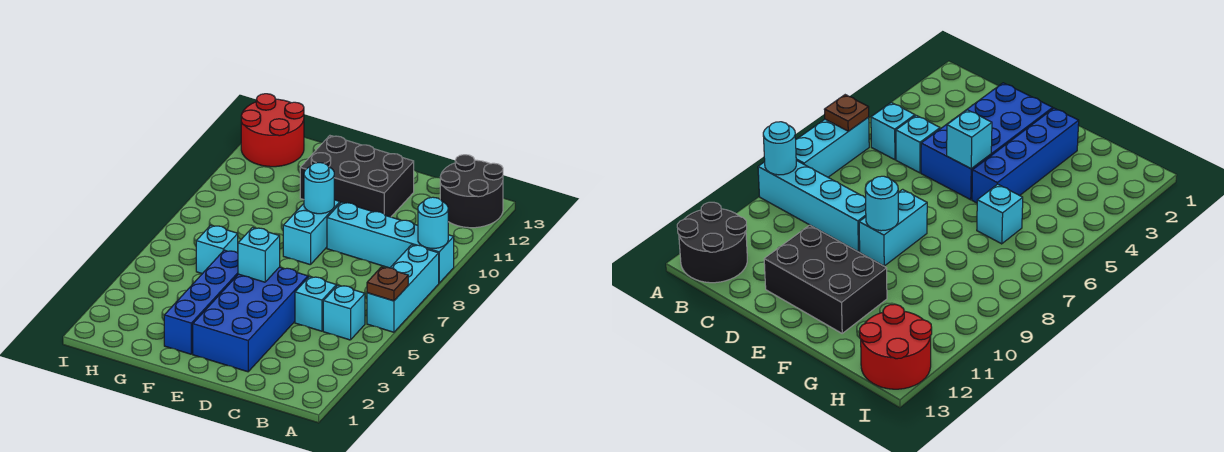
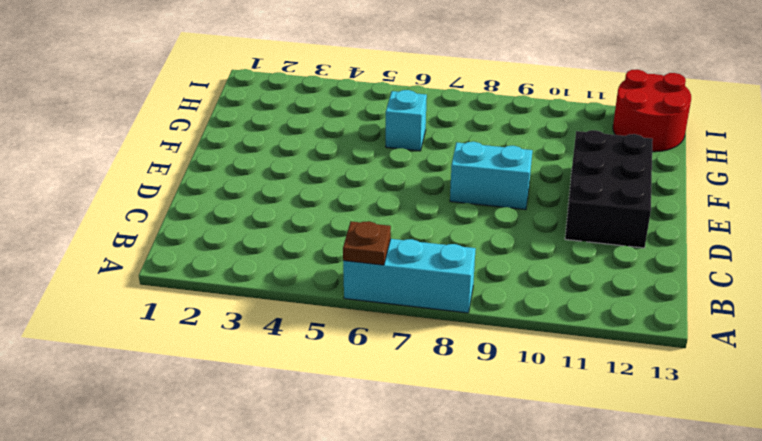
none -> cyan brick A9:D9 level 1
none -> black round brick A12:B13 level 1
none -> cyan brick B5 level 1

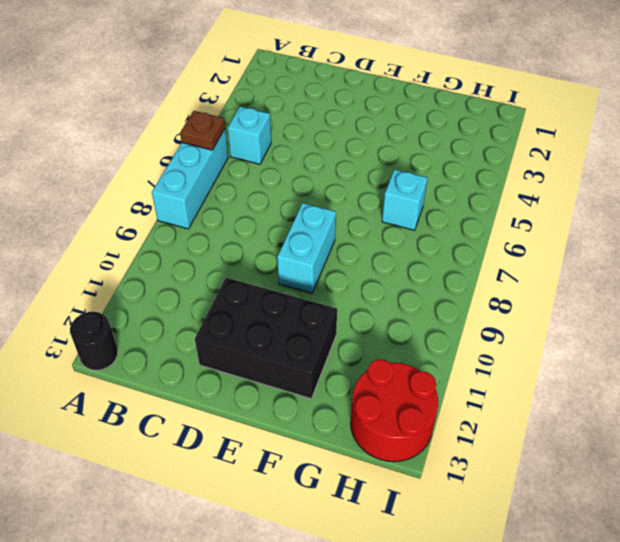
black round brick A13 level 1 -> black round brick A12:B13 level 1
none -> cyan brick A9:D9 level 1
none -> cyan brick C5 level 1
none -> blue brick D2:E5 level 1

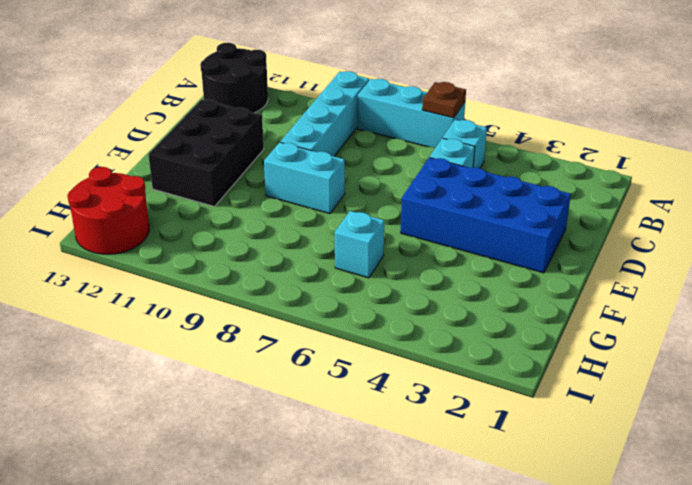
none -> blue brick F2:F5 level 1
none -> cyan round brick A9 level 2
none -> cyan brick E5 level 2

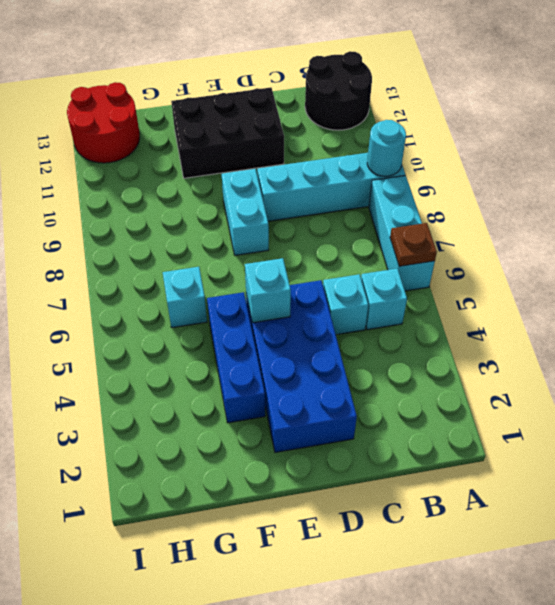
blue brick F3:F5 level 1 -> blue brick F2:F5 level 1
none -> cyan round brick E9 level 2

